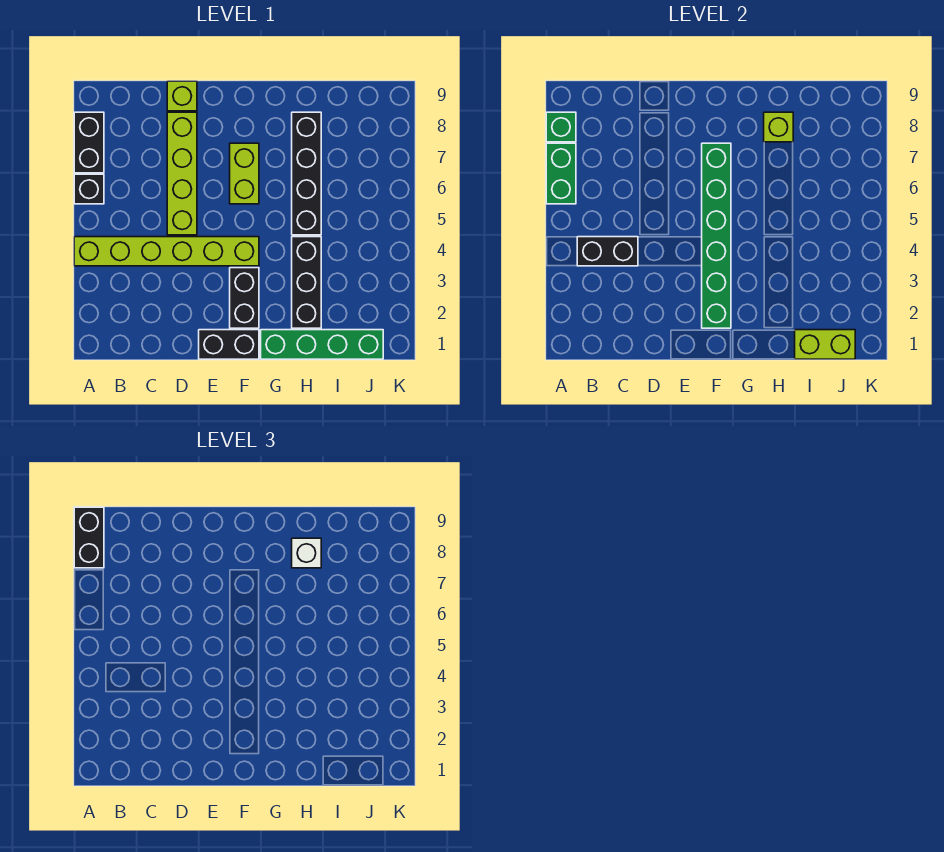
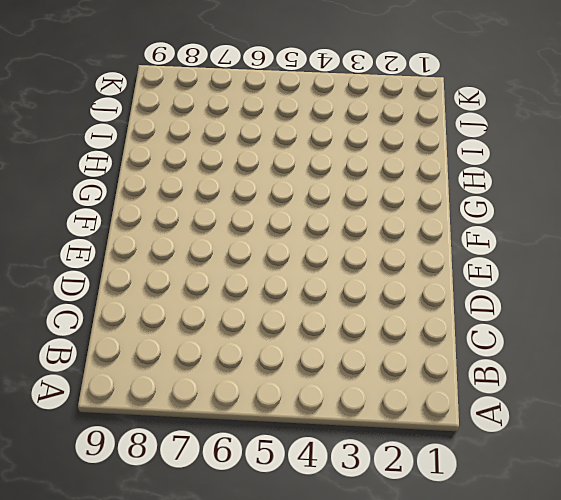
none -> lime brick A4:F4 level 1
none -> black brick A6 level 1
none -> black brick A7:A8 level 1

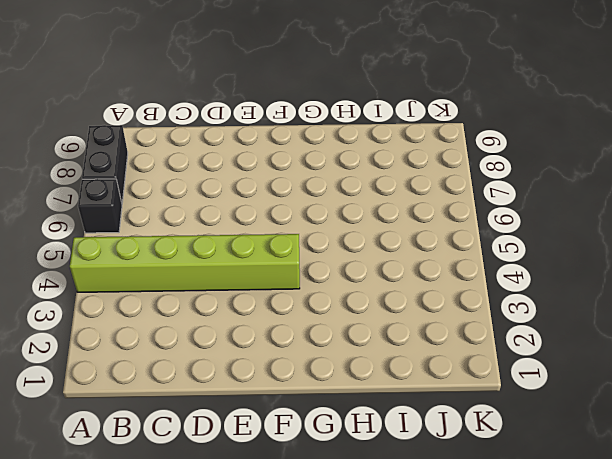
none -> lime brick D5:D8 level 1
none -> lime brick D9 level 1
none -> black brick E1:F1 level 1

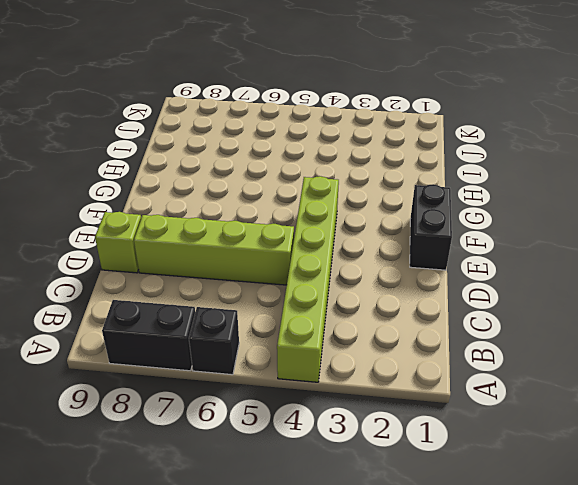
none -> black brick F2:F3 level 1
none -> lime brick F6:F7 level 1
none -> green brick G1:J1 level 1

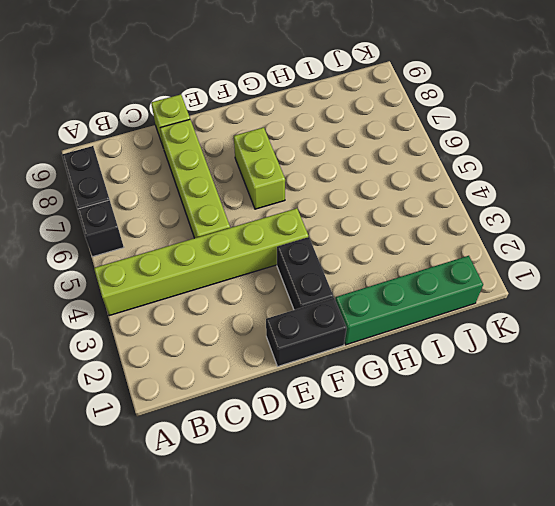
none -> black brick H2:H4 level 1
none -> black brick H5:H8 level 1
none -> green brick A6:A7 level 2

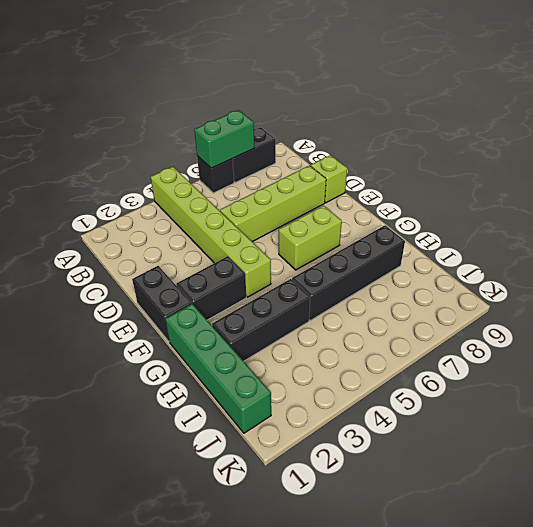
none -> green brick A8 level 2
none -> black brick B4:C4 level 2
none -> green brick F2:F7 level 2

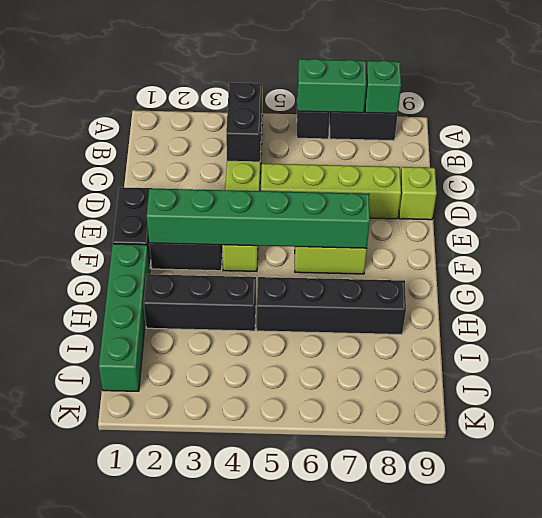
none -> lime brick H8 level 2
none -> lime brick I1:J1 level 2
none -> black brick A8:A9 level 3

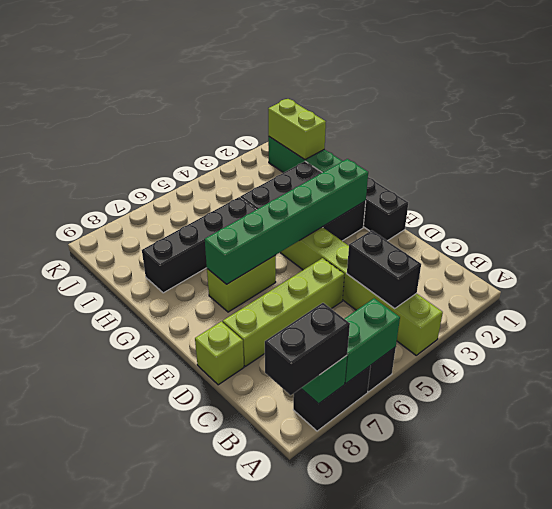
none -> lime brick H8 level 2
none -> white brick H8 level 3

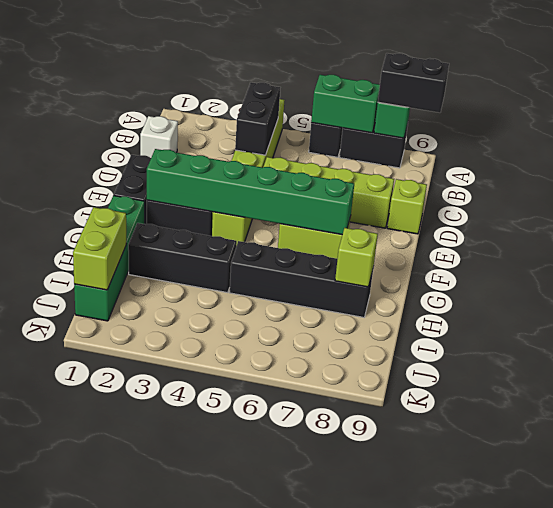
white brick C1 level 1 -> white brick H8 level 3

